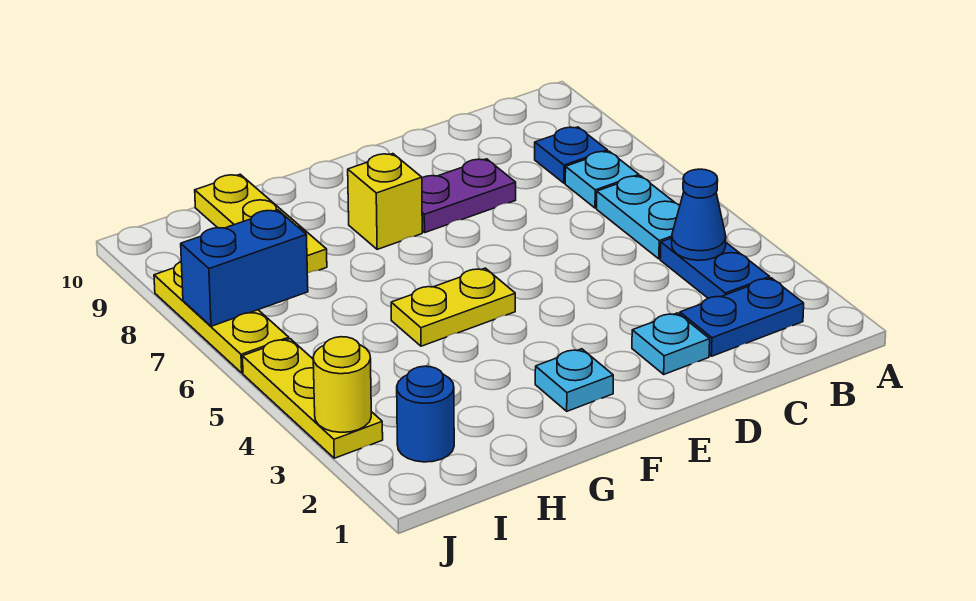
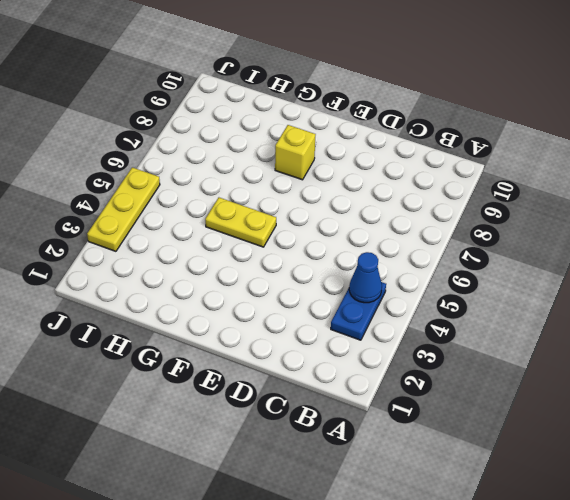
none -> blue plate B2:C2 level 1
none -> cyan plate B5:B6 level 1
none -> cyan plate B7 level 1

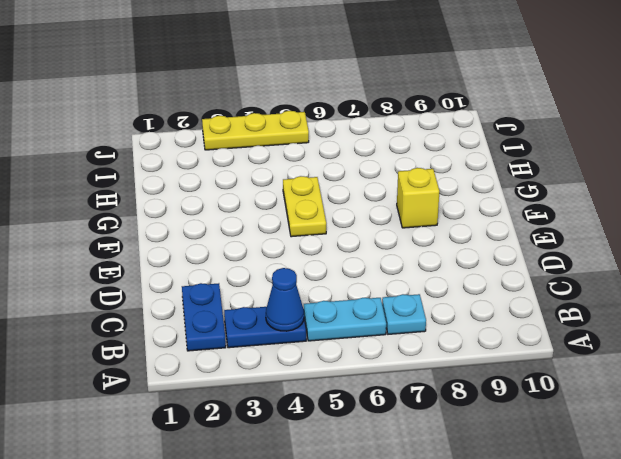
none -> blue plate B8 level 1
none -> cyan plate D2 level 1
none -> purple plate D8:E8 level 1

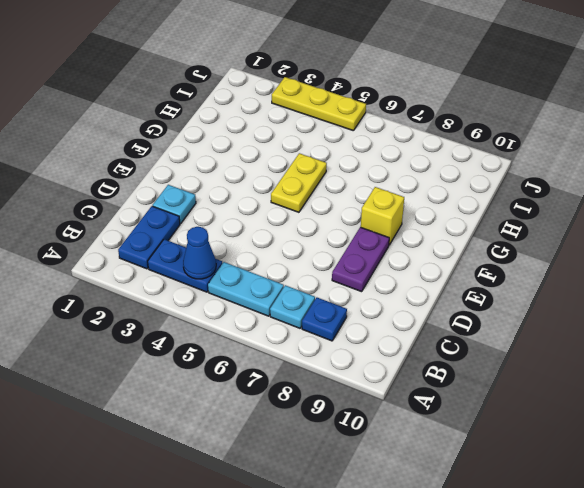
none -> cyan plate F2 level 1
none -> yellow plate H8:H10 level 1
none -> blue round brick I2 level 1

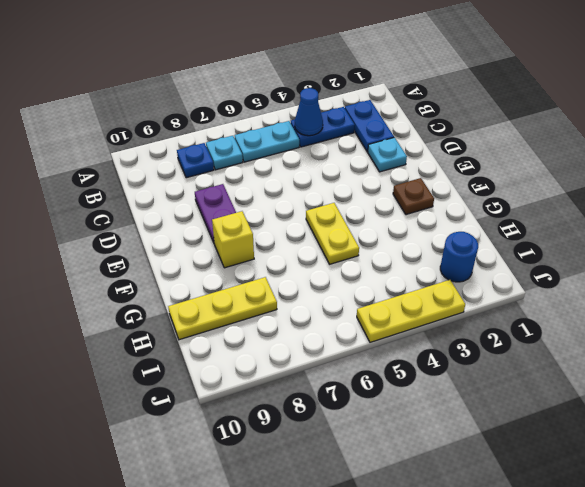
brown plate F2 level 1 -> cyan plate F2 level 1
none -> yellow plate J6:J8 level 1
none -> blue brick I7:J7 level 2
none -> yellow round brick J3 level 2

